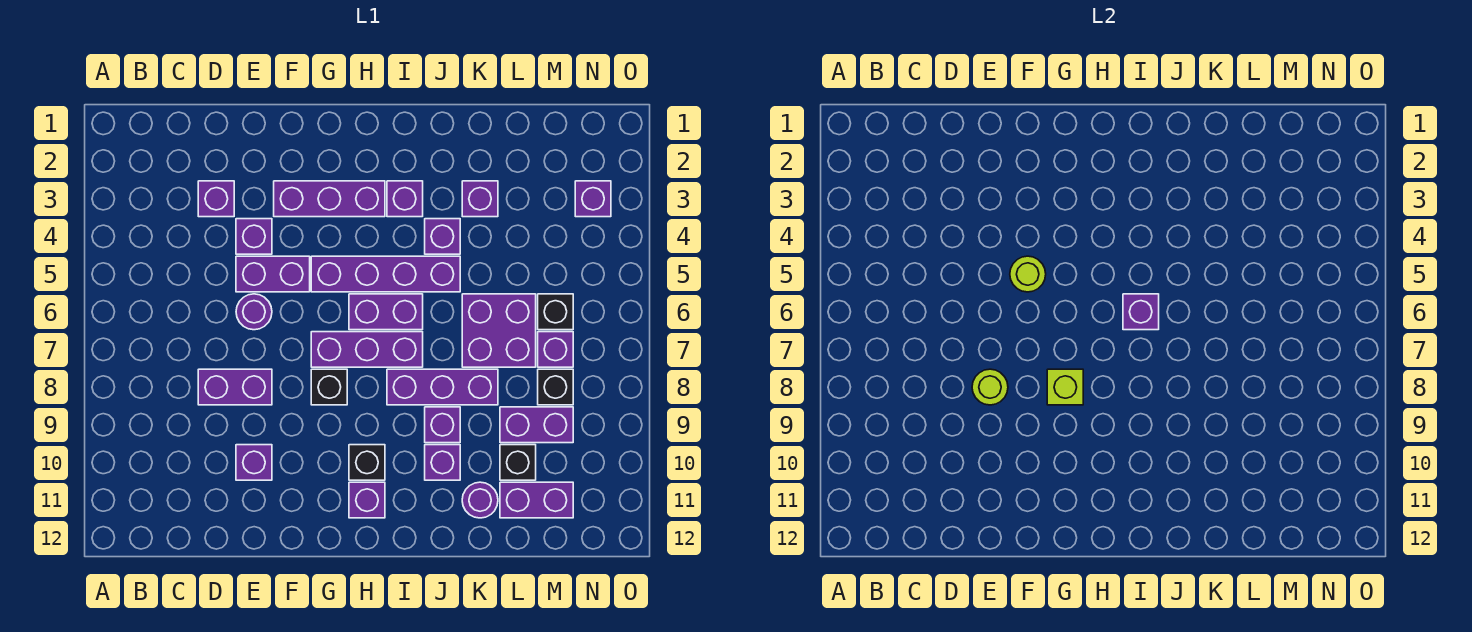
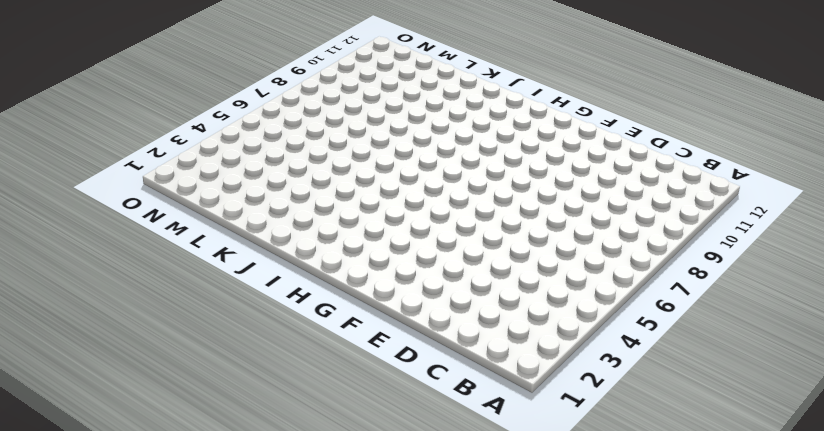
none -> purple brick D3 level 1
none -> purple brick D8:E8 level 1
none -> purple brick E4 level 1
none -> purple brick E5:F5 level 1

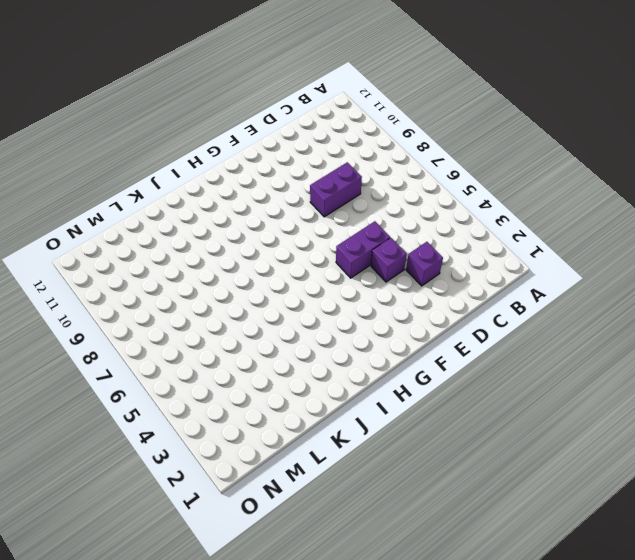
none -> purple round brick E6 level 1
none -> purple brick E10 level 1
none -> purple brick F3:H3 level 1
none -> purple brick G5:J5 level 1

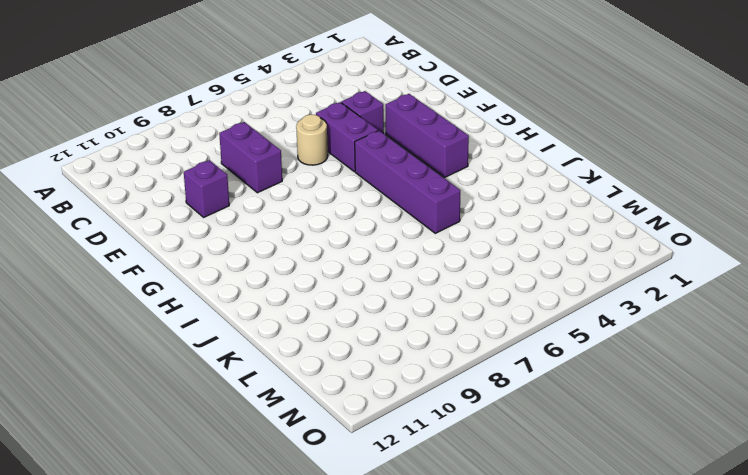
tan round brick E6 level 1 -> purple round brick E6 level 1
none -> purple brick D3 level 1
none -> purple brick G7:I7 level 1
none -> black brick G8 level 1
none -> purple brick H6:I6 level 1

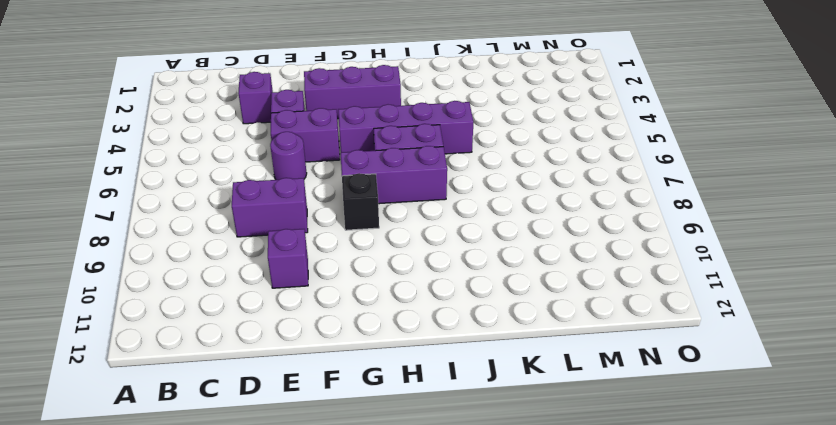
none -> black brick H10 level 1
none -> purple brick H11 level 1
none -> purple brick I3 level 1
none -> purple brick I8:K8 level 1

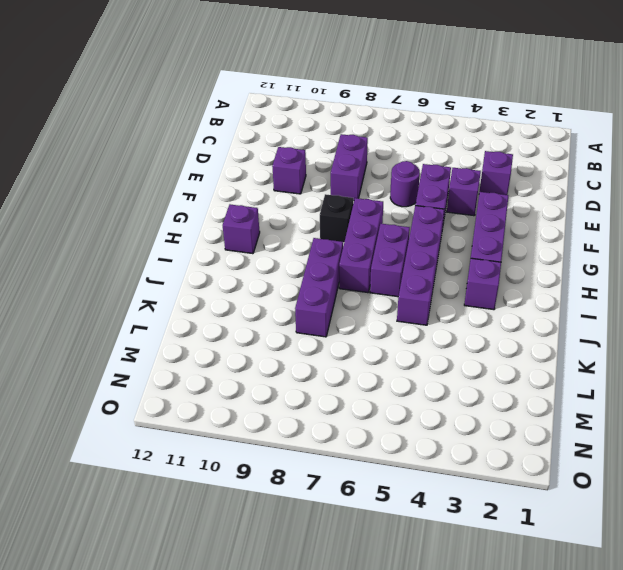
none -> black brick H10 level 1
none -> purple brick J4 level 1
none -> purple brick J9 level 1
none -> purple brick J10 level 1

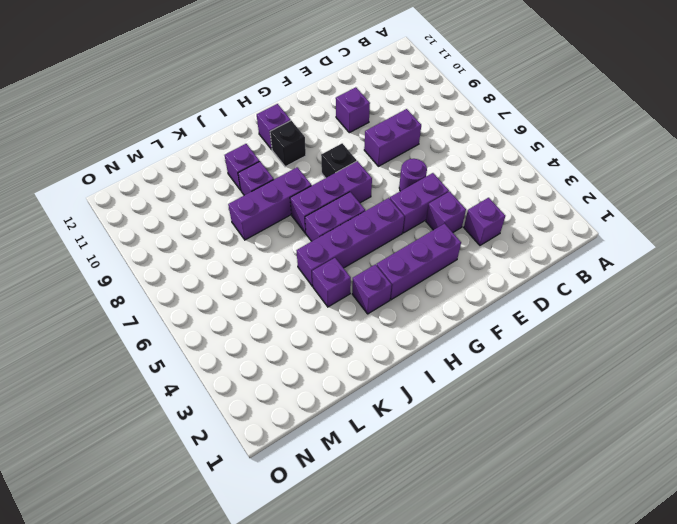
none -> purple brick K3 level 1
none -> purple brick K6:L7 level 1
none -> purple round brick K11 level 1
none -> purple brick L9:M9 level 1

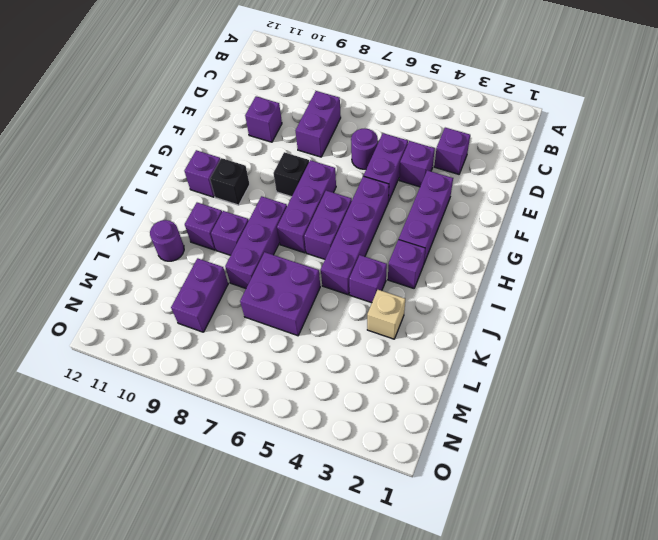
tan brick K3 level 1 -> purple brick K3 level 1
none -> black brick L10 level 1
none -> purple brick L11:M11 level 1
none -> black brick M6 level 1
none -> purple brick M7 level 1

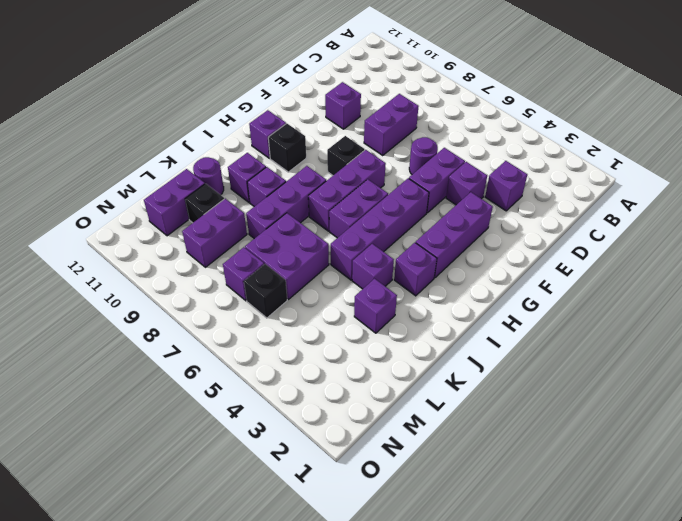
none -> black brick M8 level 1
none -> purple brick N3 level 1
none -> lime round brick E8 level 2
none -> lime round brick F5 level 2

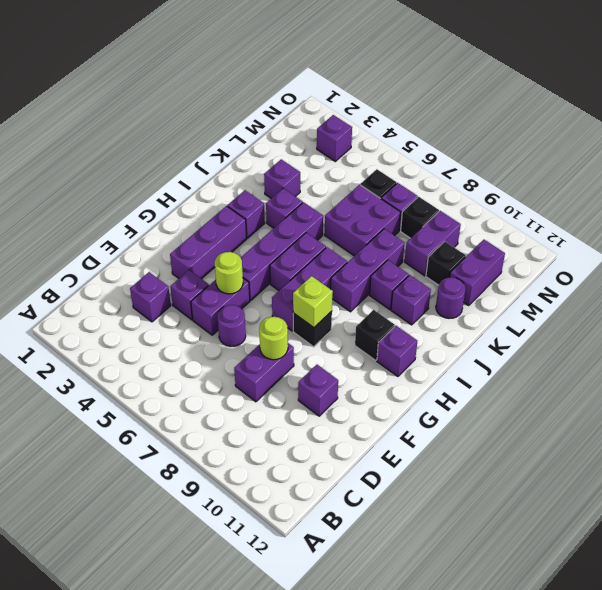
none -> purple brick I6 level 2

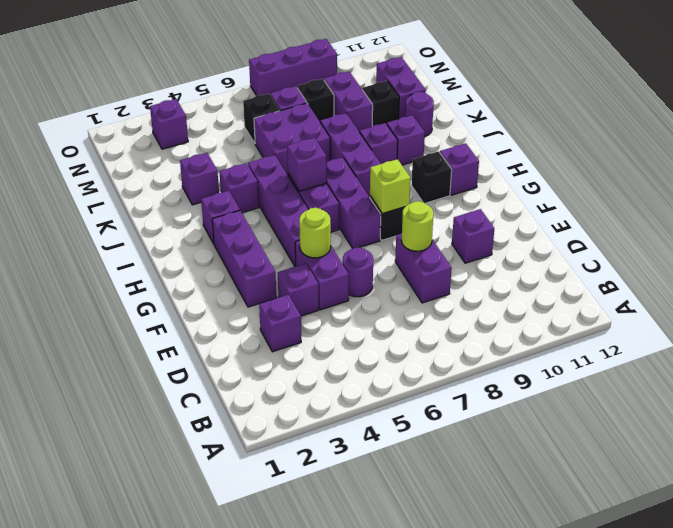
purple brick O7:O9 level 1 -> none

